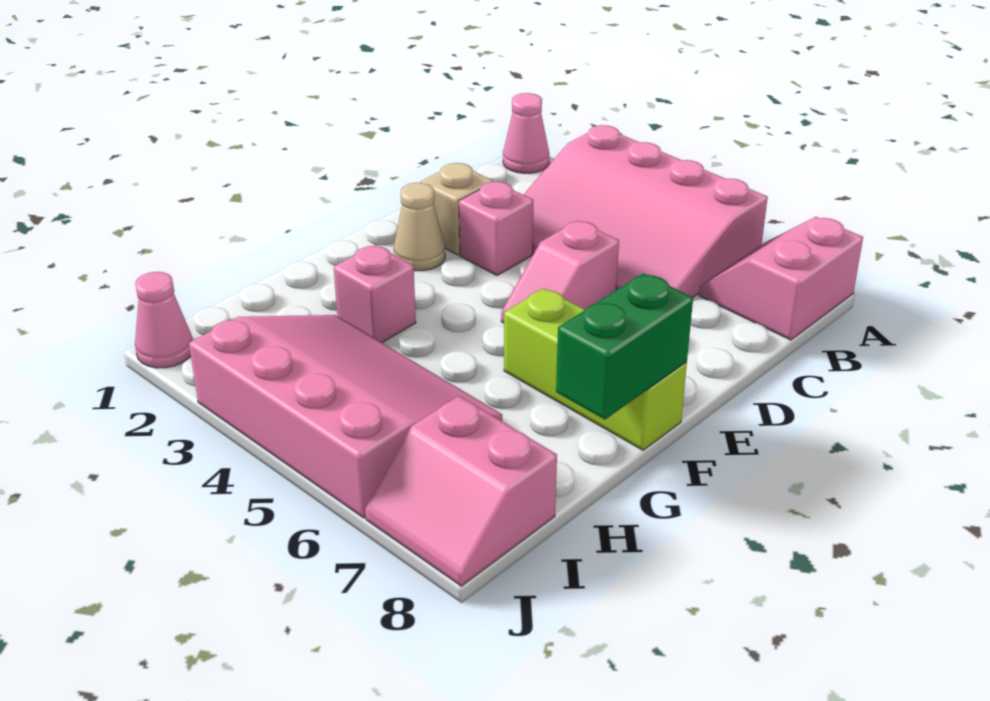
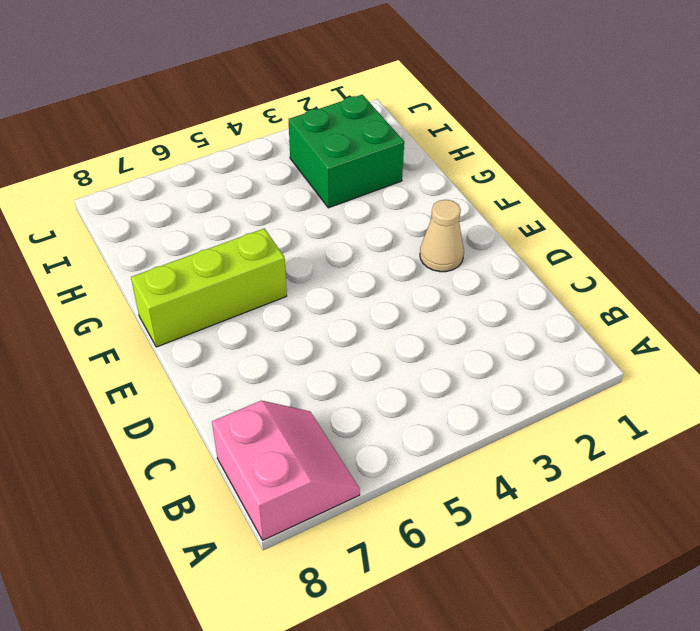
green brick H2:I3 level 1 -> pink slope H3:J6 level 1 top J
none -> pink cone A1 level 1
none -> pink slope A3:C6 level 1 top A
none -> tan brick D2 level 1

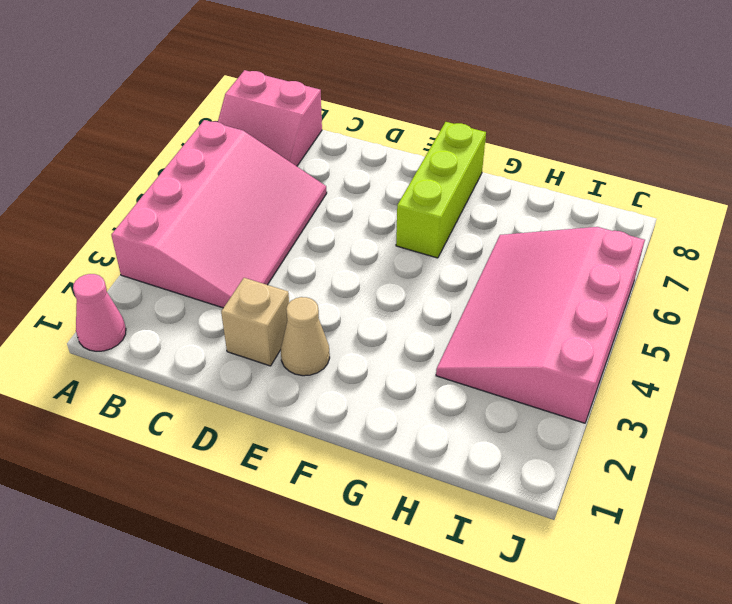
none -> pink brick D3 level 1
none -> pink slope D5:E5 level 1 top D
none -> pink brick G3 level 1

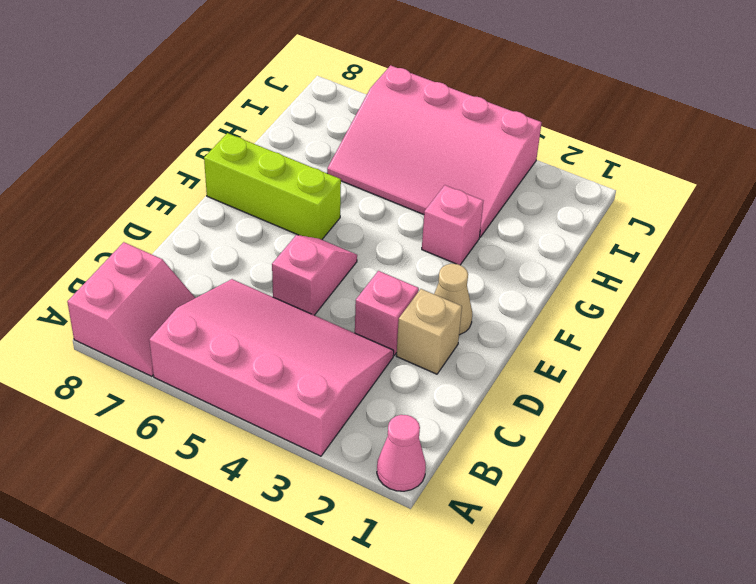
none -> pink slope I7:J8 level 1 top I
none -> pink cone J1 level 1
none -> green brick F8:G8 level 2

